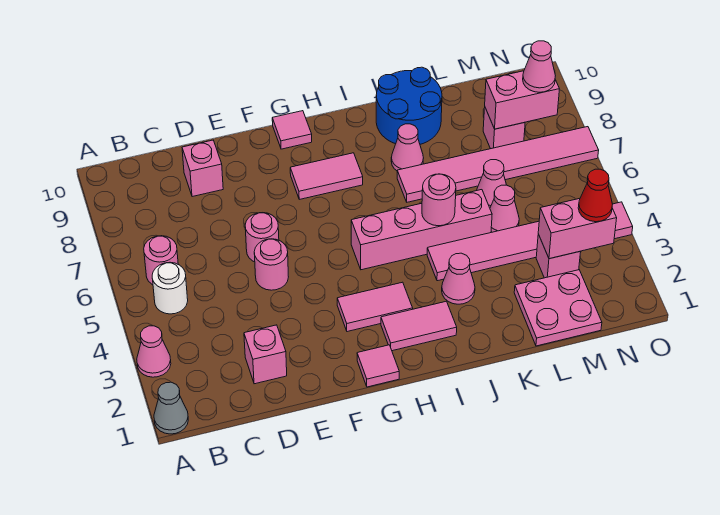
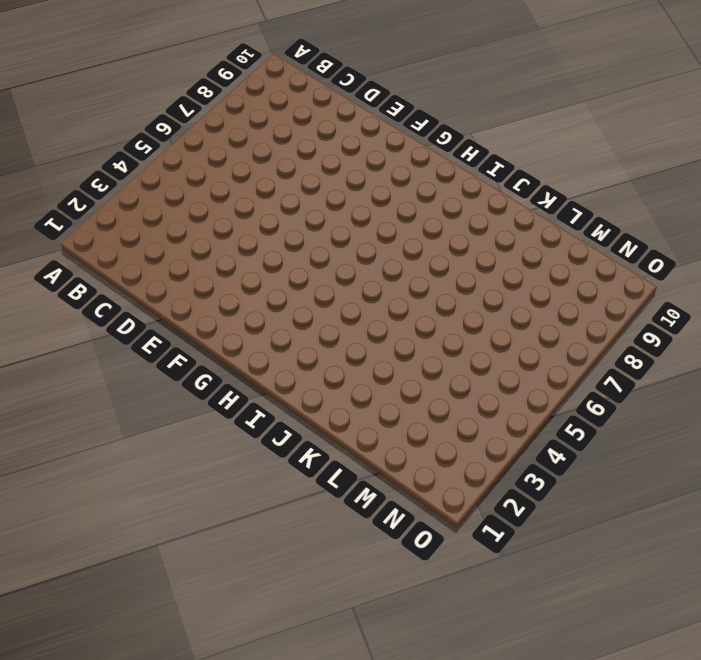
none -> grey cone A1 level 1
none -> pink cone A3 level 1
none -> white round brick B5 level 1

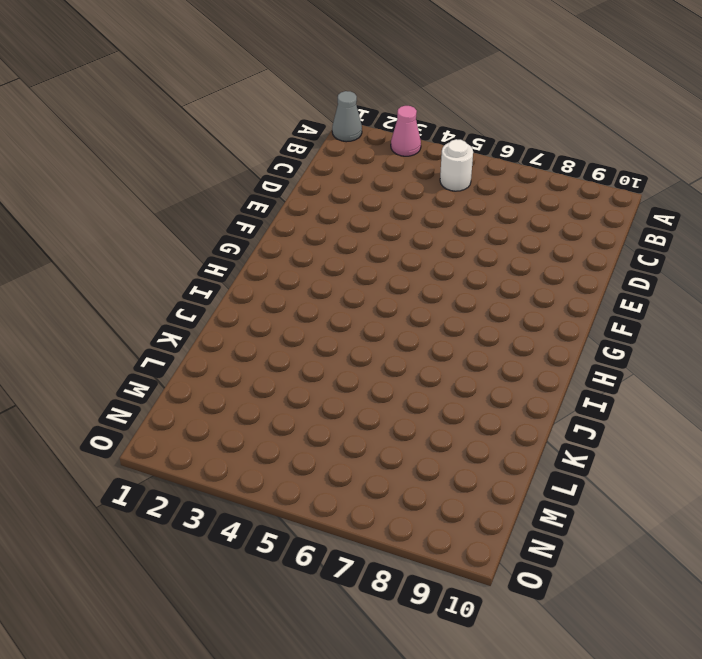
none -> pink round brick B6 level 1
none -> pink brick D2 level 1
none -> pink brick D9 level 1

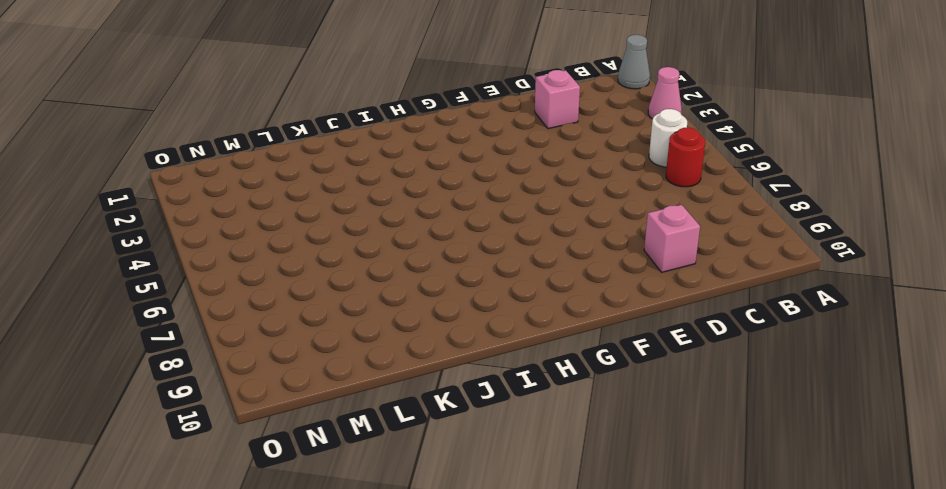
red round brick B6 level 1 -> pink round brick B6 level 1
none -> pink round brick E5 level 1
none -> pink round brick E6 level 1
none -> pink tile G1 level 1

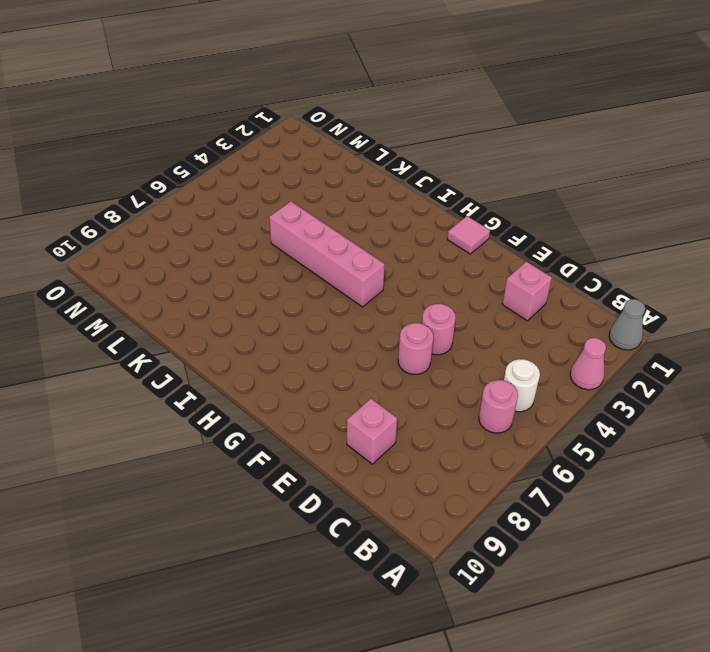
none -> pink tile G3:H3 level 1
none -> pink tile G8:H8 level 1
none -> pink tile G10 level 1

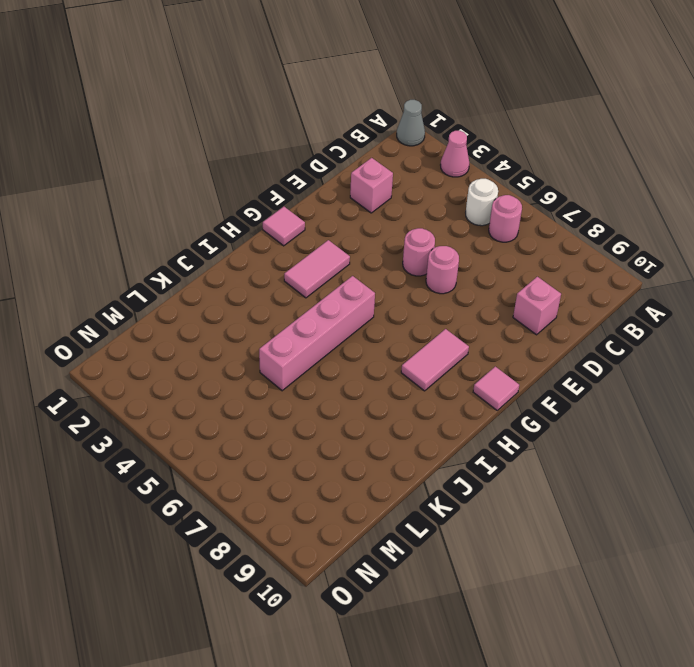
none -> pink tile H2:I2 level 1
none -> pink cone J3 level 1
none -> pink tile J4:O4 level 1

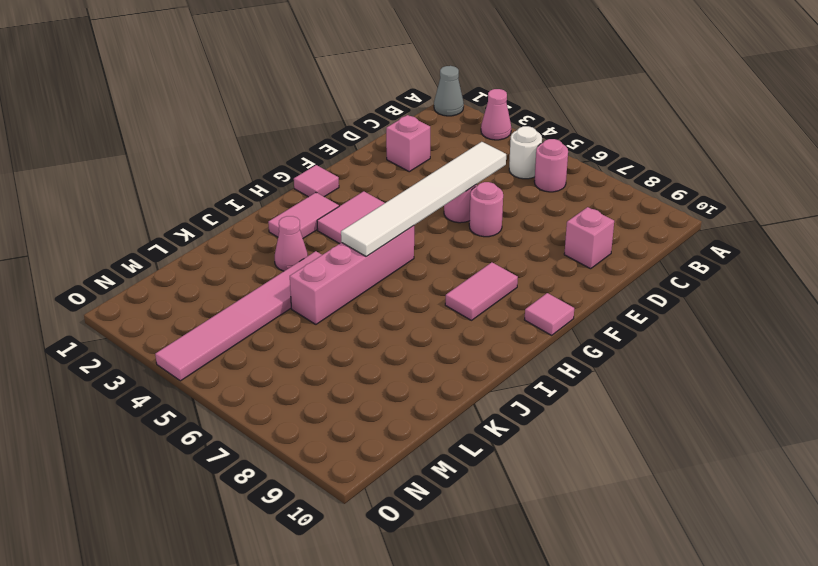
white tile D5:I5 level 2 -> none
none -> pink tile J7:O7 level 1
none -> pink cone J8 level 1
none -> blue round brick J9:K10 level 1

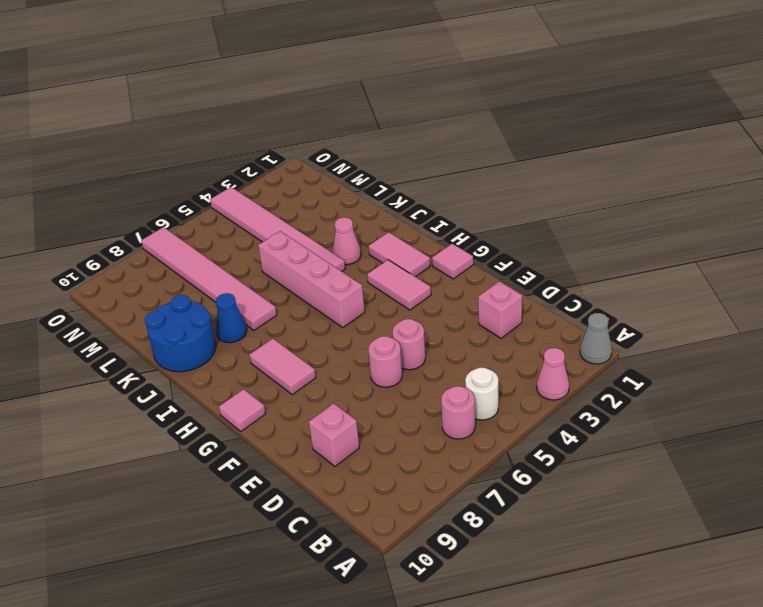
blue cone J8 level 1 -> pink cone J8 level 1
none -> pink plate L1:M2 level 1
none -> pink cone L5 level 1
none -> pink cone L6 level 1

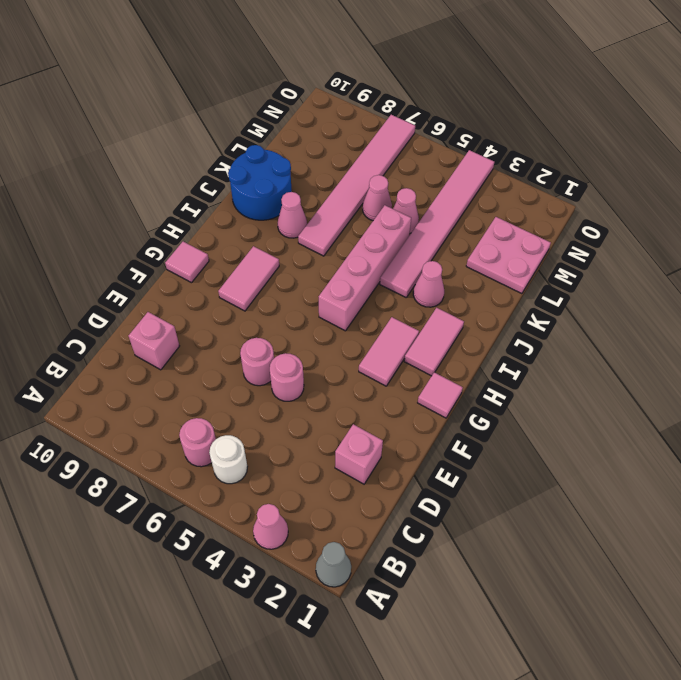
none -> pink brick M3 level 1
none -> pink brick M8 level 1
none -> pink round brick J5 level 2

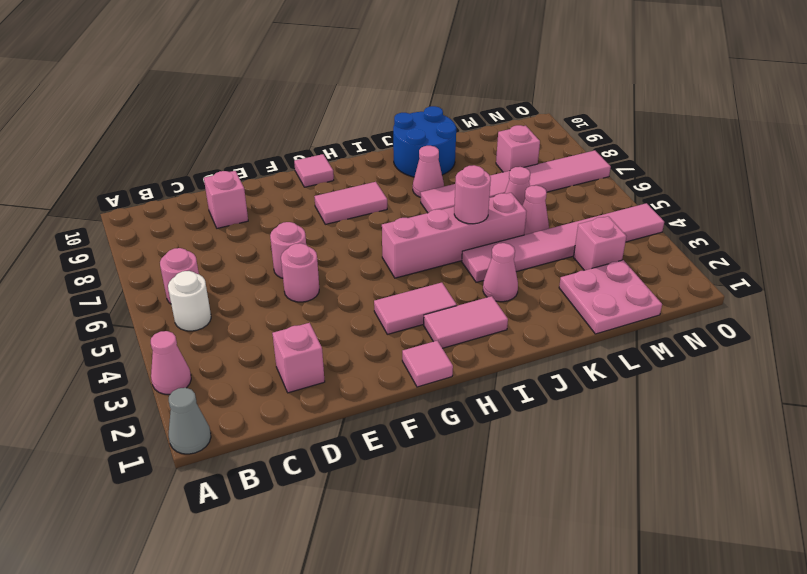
none -> pink brick M3:N3 level 2
none -> pink brick M8:N8 level 2
none -> red cone N3 level 3

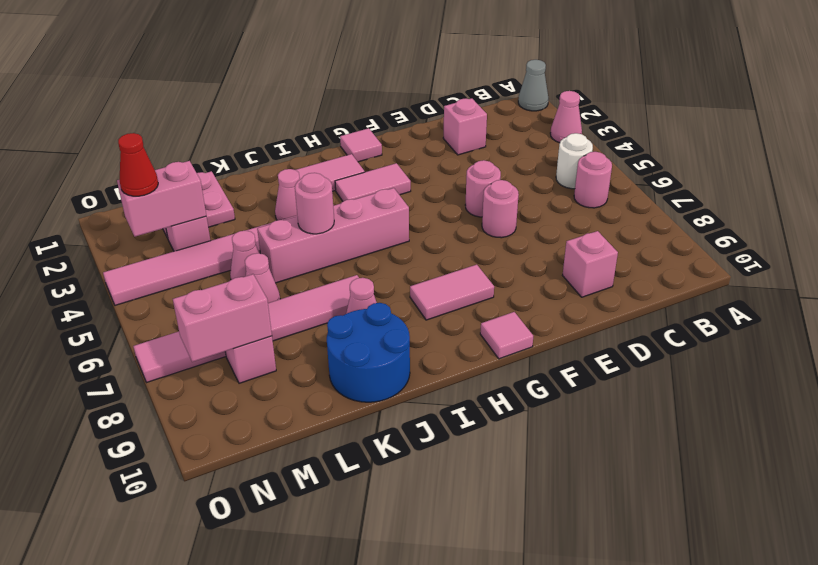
none -> pink cone N8 level 3

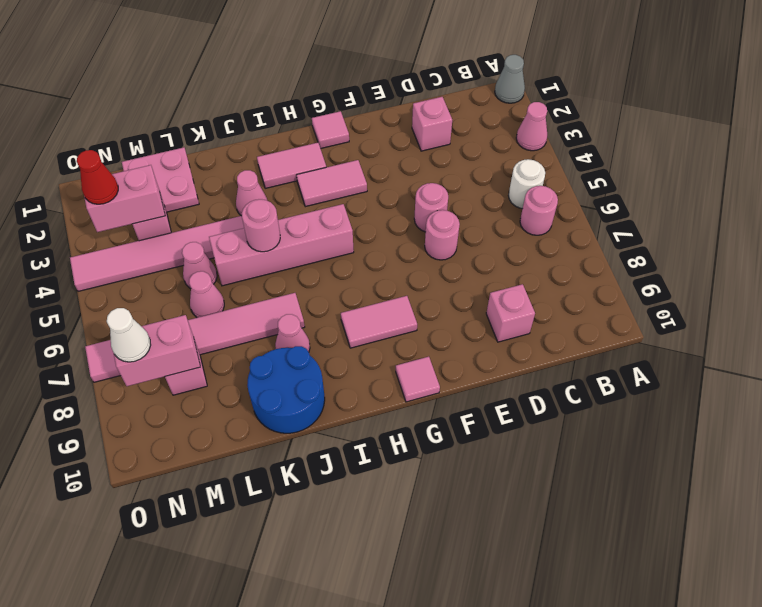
white cone N8 level 3 -> pink cone N8 level 3

